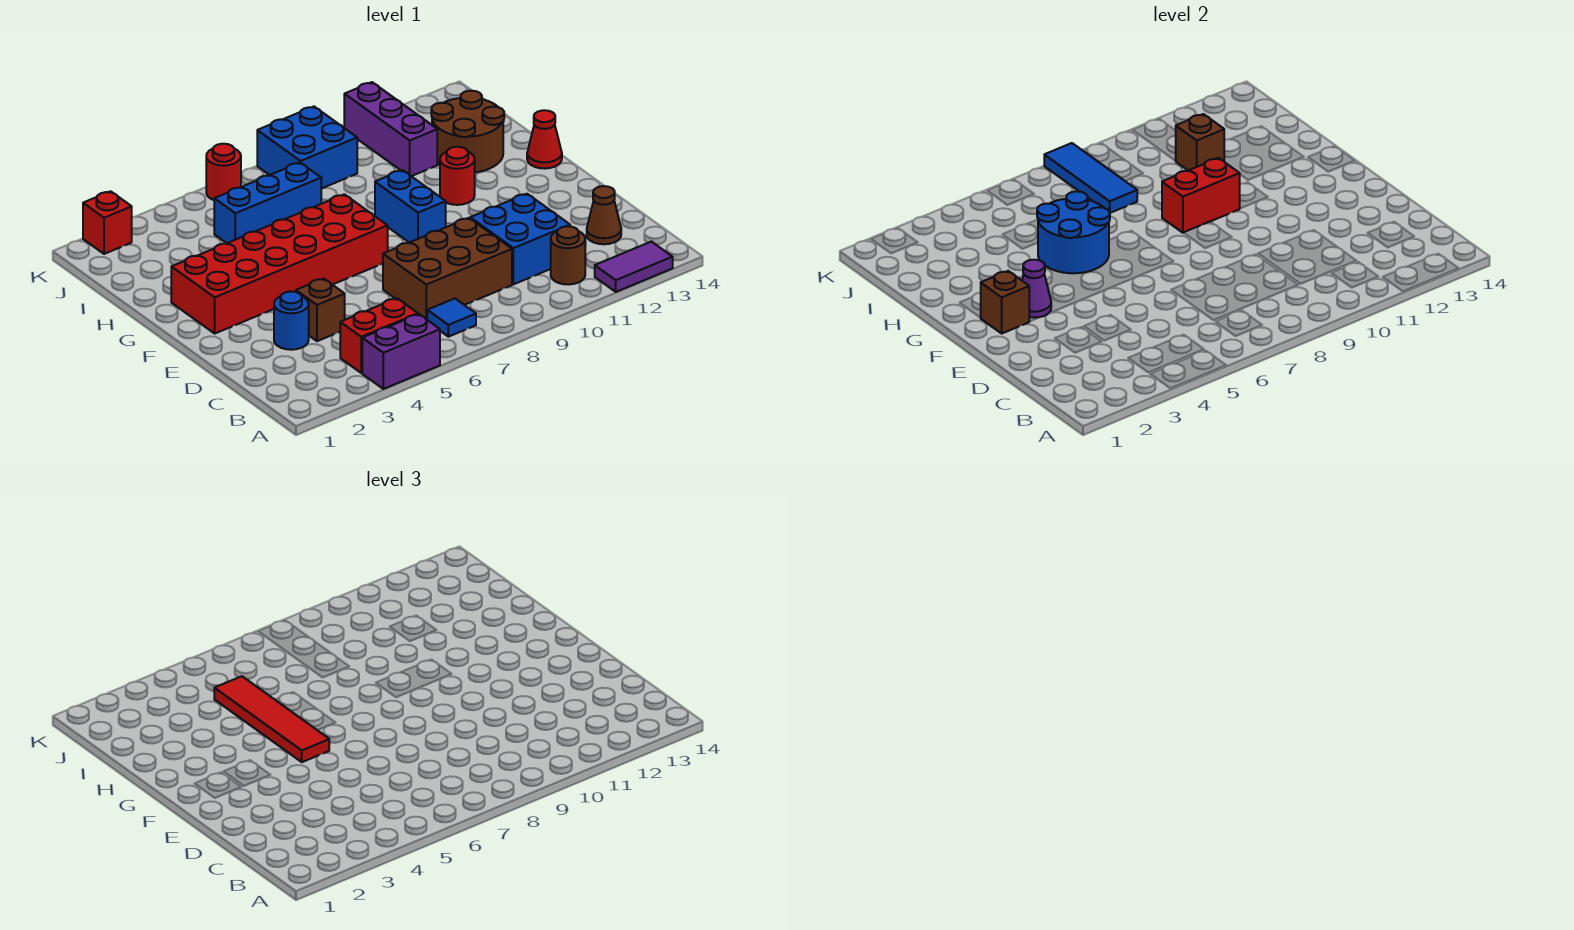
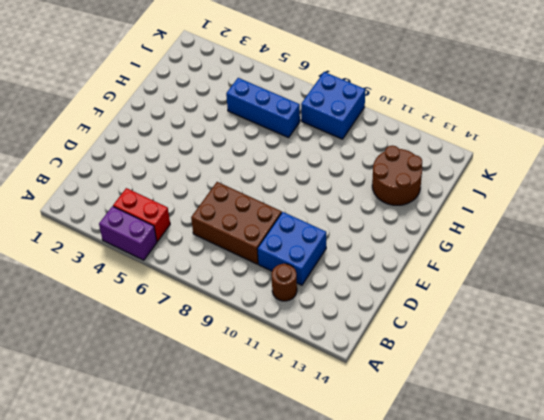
none -> purple tile A12:A13 level 1
none -> blue tile B7 level 1
none -> brown cone C13 level 1

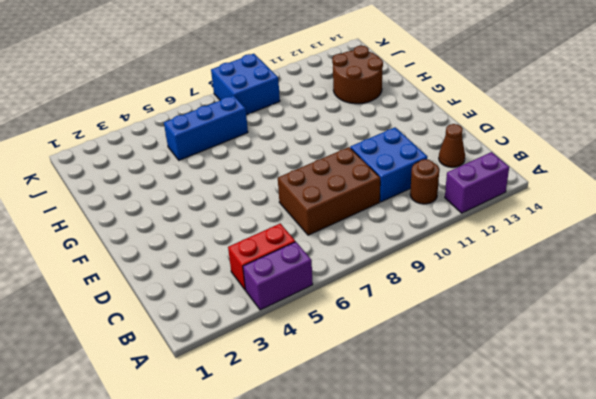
purple brick A12:A13 level 1 -> purple tile A12:A13 level 1
none -> blue tile B7 level 1
none -> blue round brick D3 level 1
none -> brown brick D4 level 1

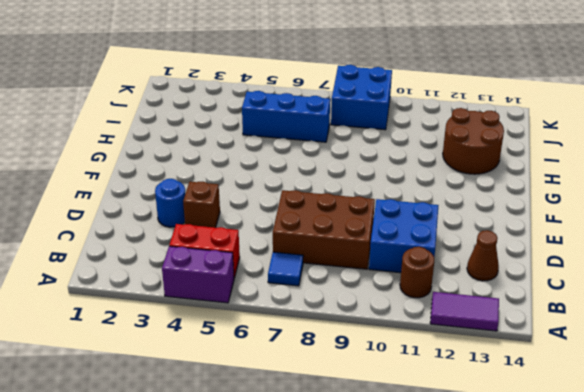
none -> red brick F2:G7 level 1
none -> blue brick F9:G9 level 1
none -> red round brick G11 level 1

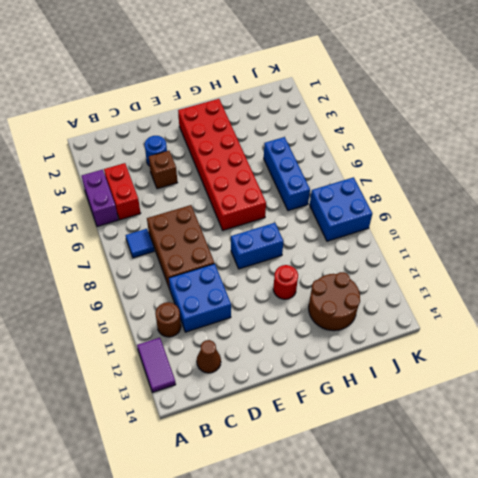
none -> red cone G14 level 1
none -> purple brick I11:K11 level 1
none -> red brick K2 level 1

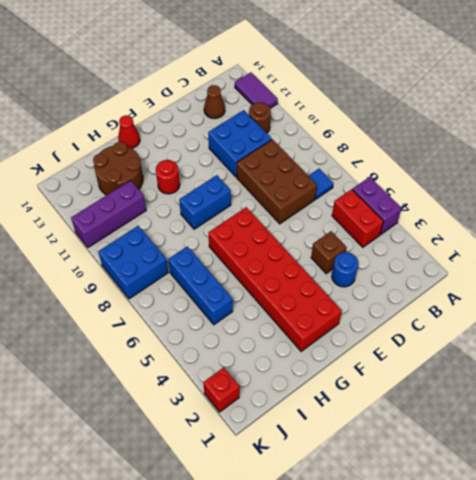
none -> red round brick K6 level 1
none -> brown brick F2 level 2
none -> purple cone F3 level 2

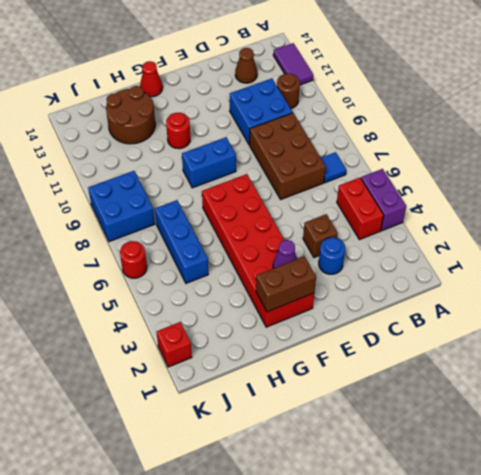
brown brick F2:G2 level 2 -> brown brick F2 level 2
none -> purple brick I11:K11 level 1
none -> blue round brick G5:H6 level 2
none -> red brick G9:G10 level 2

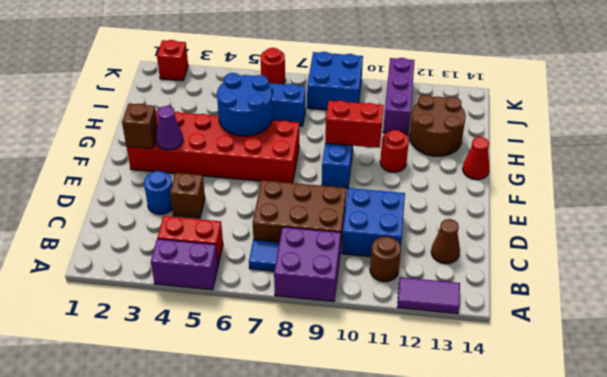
purple brick A8:B9 level 1 -> none
none -> blue tile I8:K8 level 2
none -> brown brick I11 level 2
none -> red tile F5:I5 level 3

